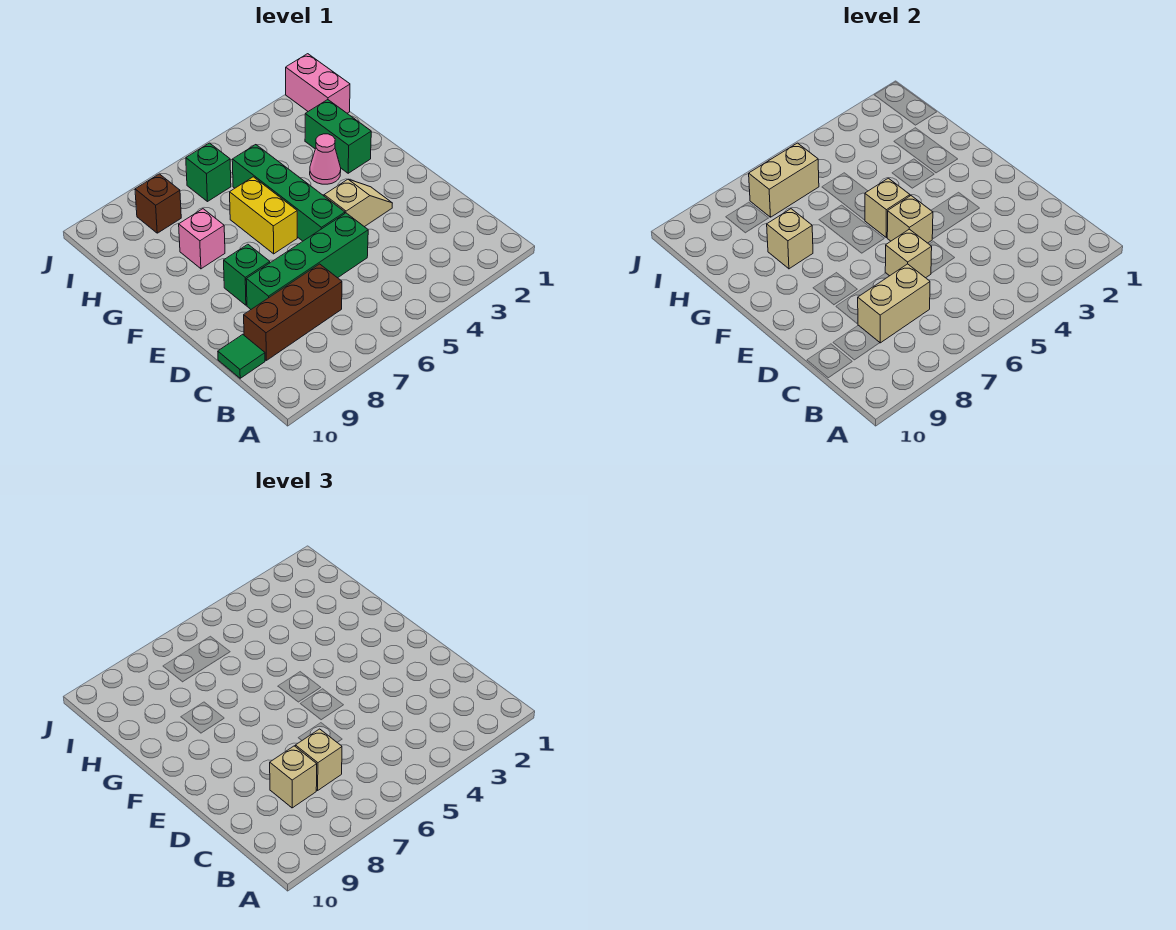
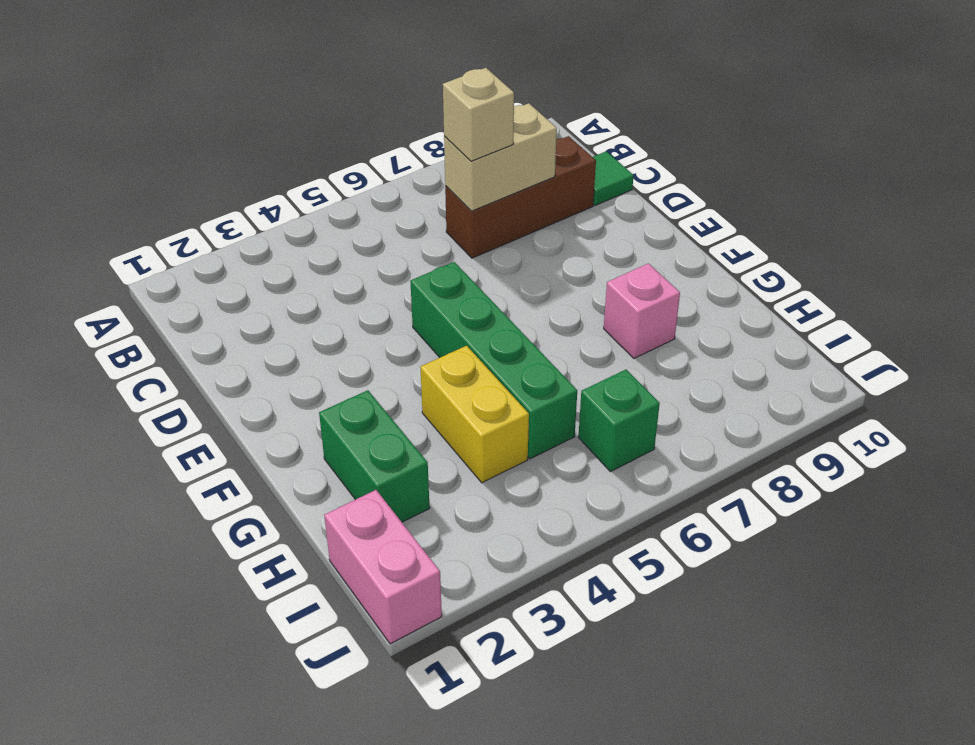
yellow brick G4:H4 level 1 -> yellow brick F6:G6 level 1
none -> green brick D5:D8 level 1
none -> tan slope E3:E4 level 1 top 4
none -> green brick E8 level 1

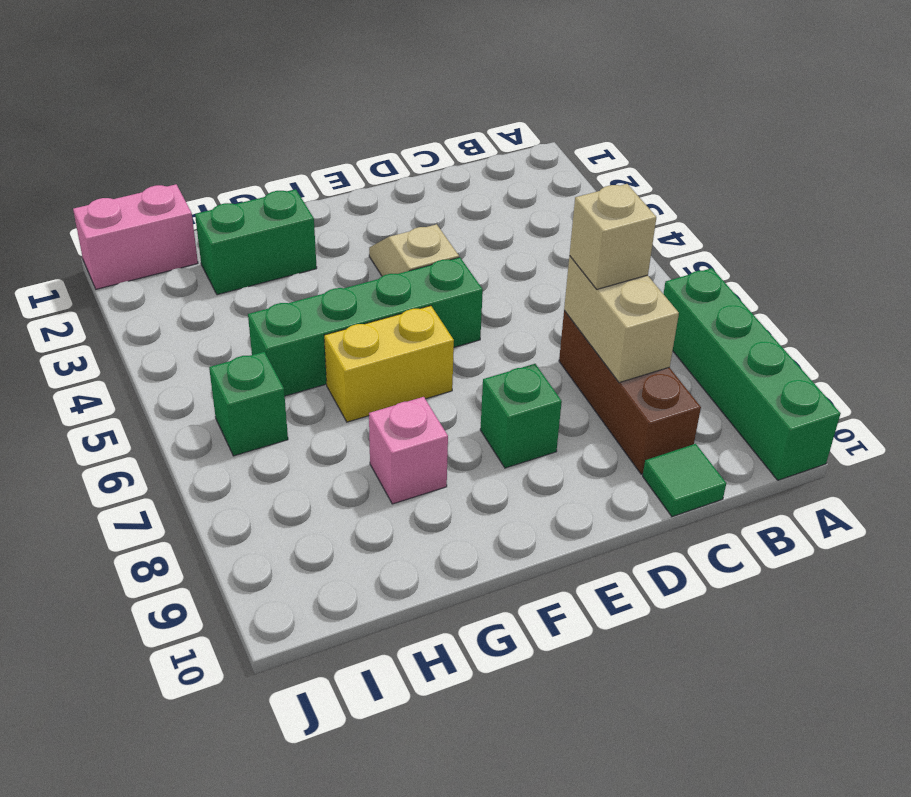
green brick A7:A10 level 1 -> green brick D5:D8 level 1
none -> pink cone G3 level 1
none -> brown brick I8 level 1
none -> tan brick D6 level 2

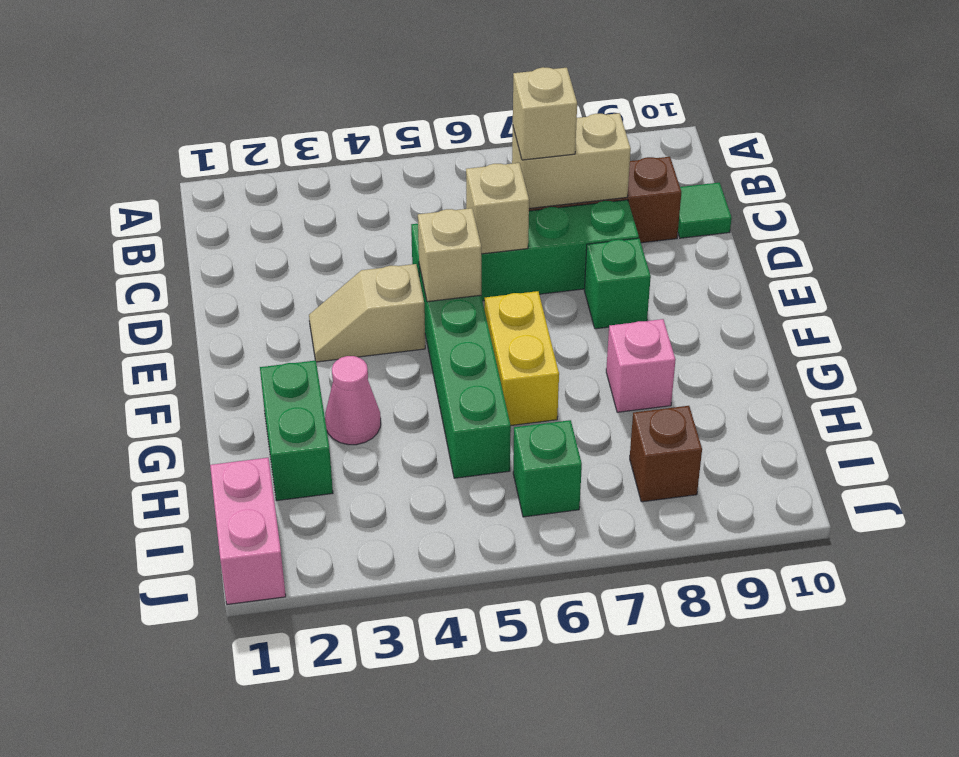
none -> tan brick F5 level 2
none -> tan brick G8 level 2
none -> tan brick I6:I7 level 2

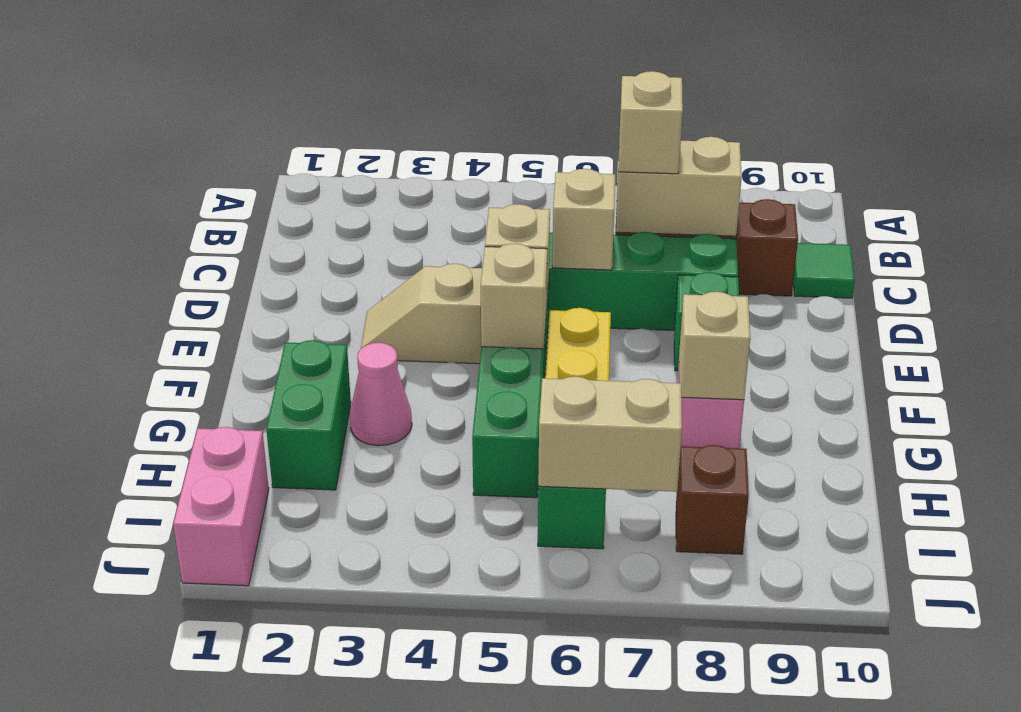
none -> tan brick C8 level 3

